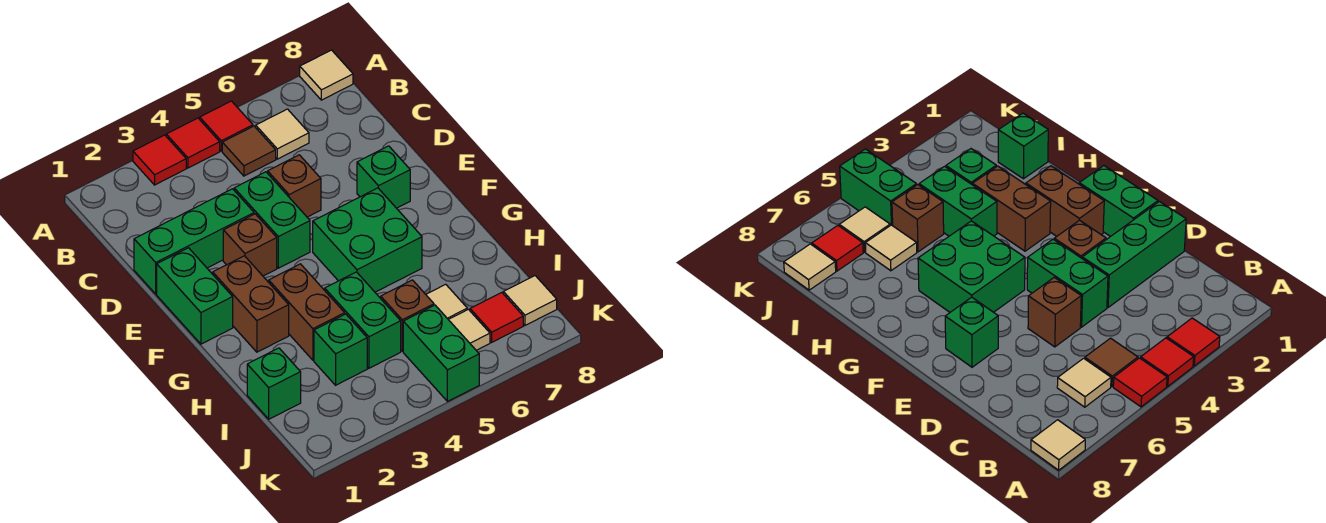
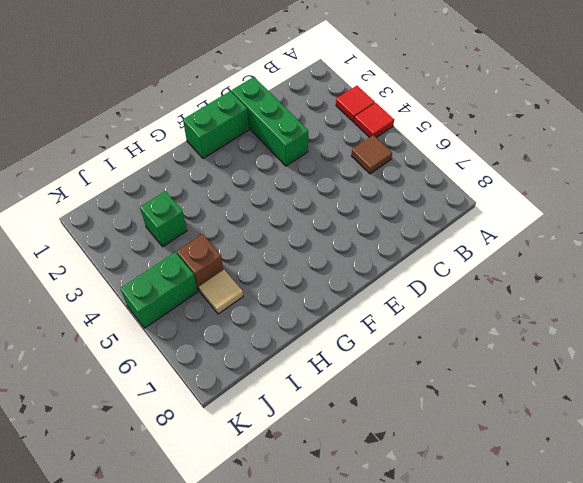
none -> red tile A5 level 1
none -> tan tile A8 level 1
none -> tan tile B6 level 1

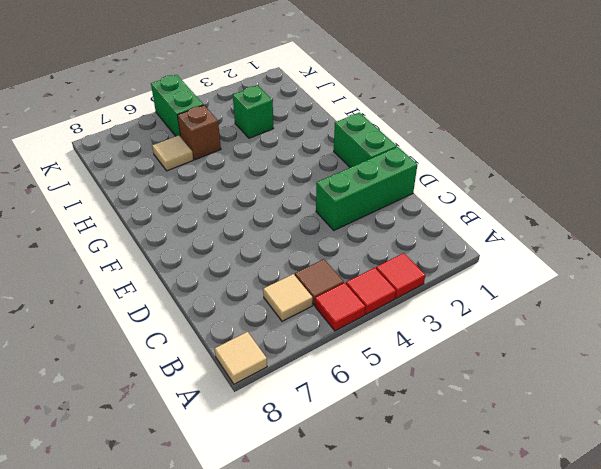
none -> green brick D4:E4 level 1
none -> brown brick D5 level 1
none -> brown brick E3 level 1

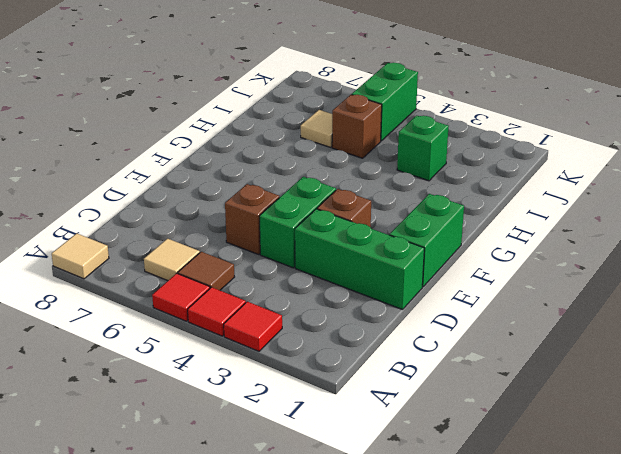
none -> green brick E7 level 1
none -> brown brick F2:G2 level 1
none -> green brick F5:G6 level 1

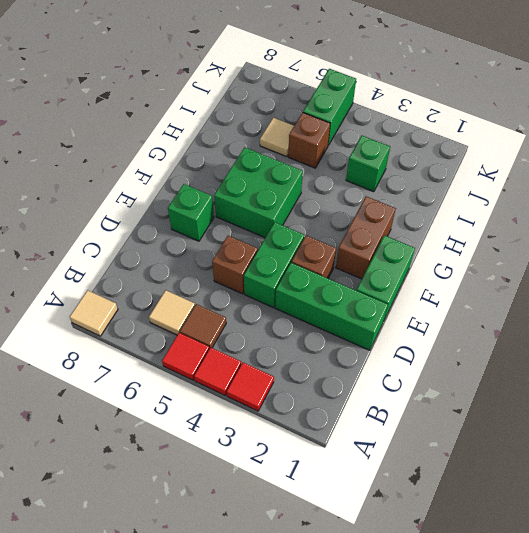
none -> brown brick G3:H3 level 1
none -> green brick H4:I4 level 1
none -> green brick I1 level 1

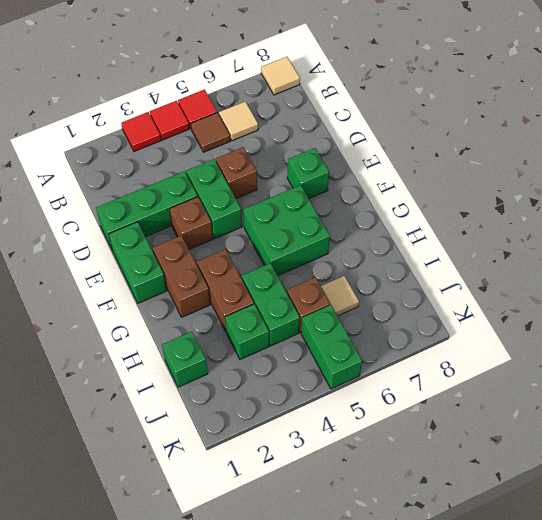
none -> tan tile J6 level 1
none -> red tile J7 level 1
none -> tan tile J8 level 1

